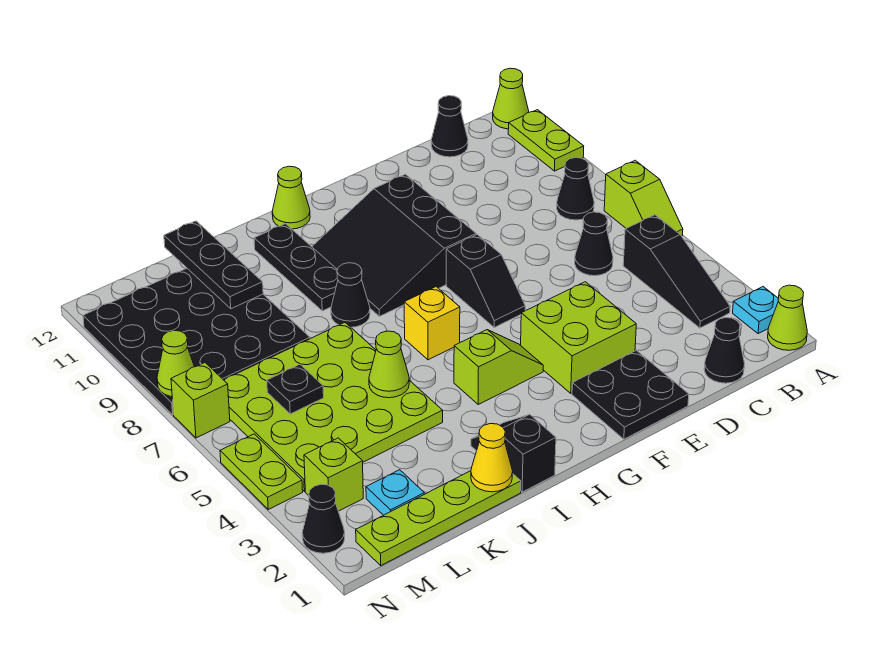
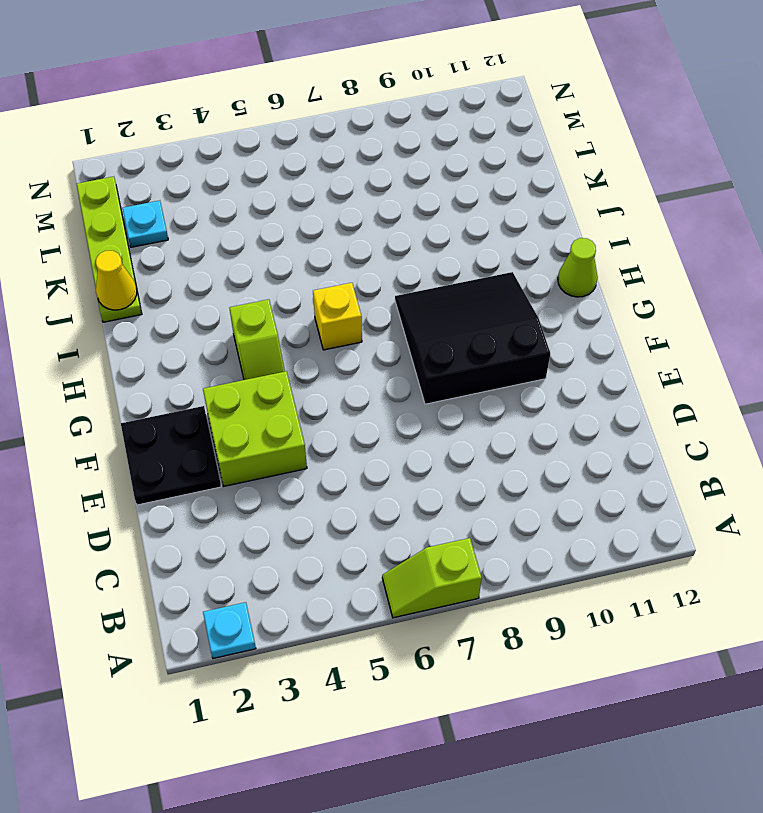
none -> lime cone A1 level 1
none -> lime plate A10:A11 level 1
none -> lime cone A12 level 1
none -> black slope B3:B5 level 1 top 5

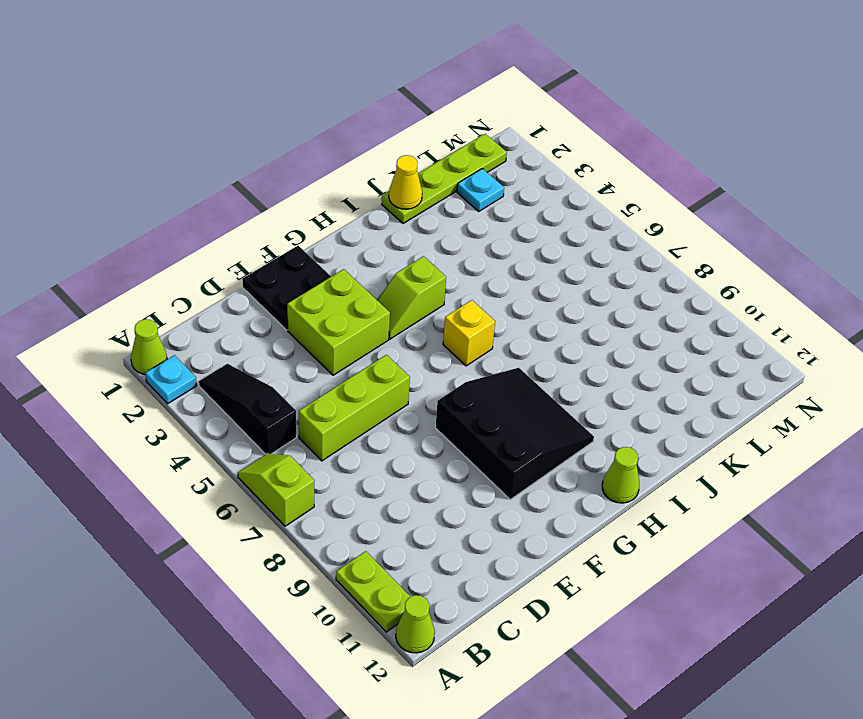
lime brick C6:E6 level 1 -> black cone C6 level 1
none -> black cone B8 level 1
none -> black cone C1 level 1
none -> black cone C12 level 1
none -> black slope F6:F7 level 1 top 7

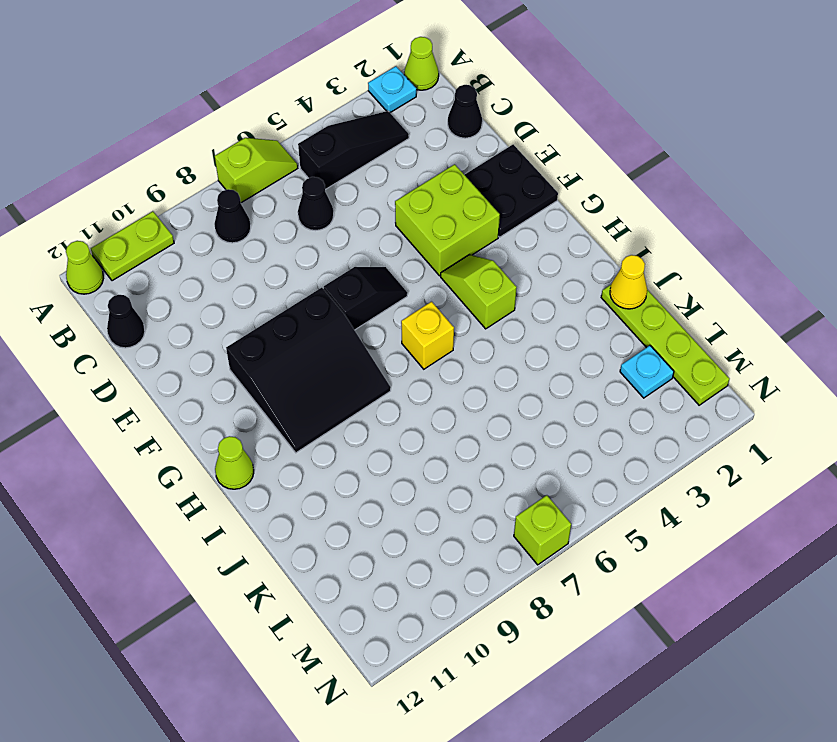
none -> black slope I1:I2 level 1 top 1
none -> black cone I8 level 1
none -> black plate I9:I11 level 1
none -> lime plate J4:M7 level 1

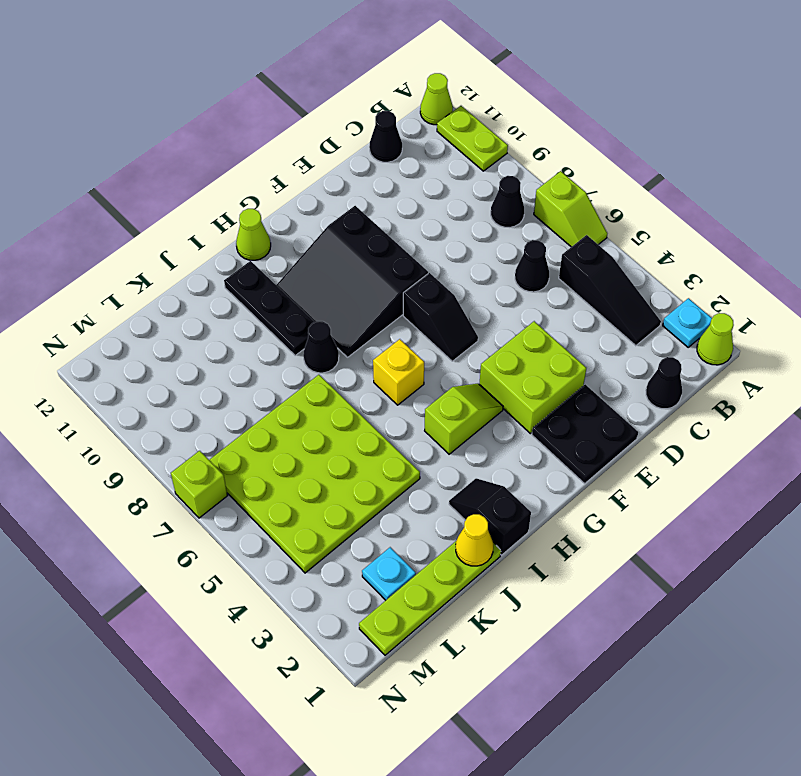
none -> black plate K8:N11 level 1
none -> lime brick M3 level 1
none -> black cone N2 level 1
none -> lime plate N4:N5 level 1

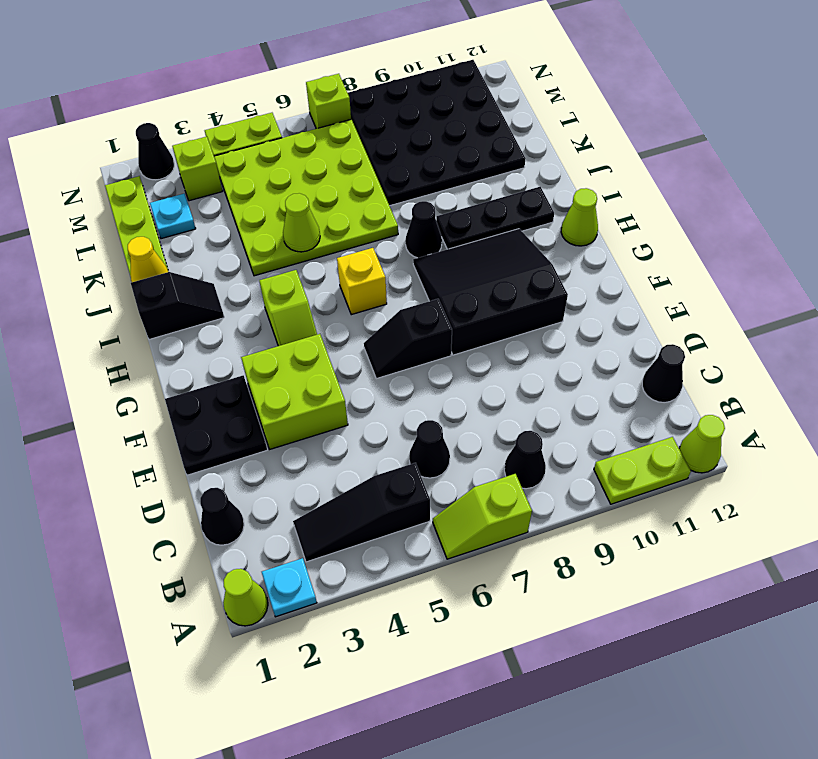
none -> black plate K10:K12 level 2
none -> black plate L6 level 2
none -> lime cone N8 level 2

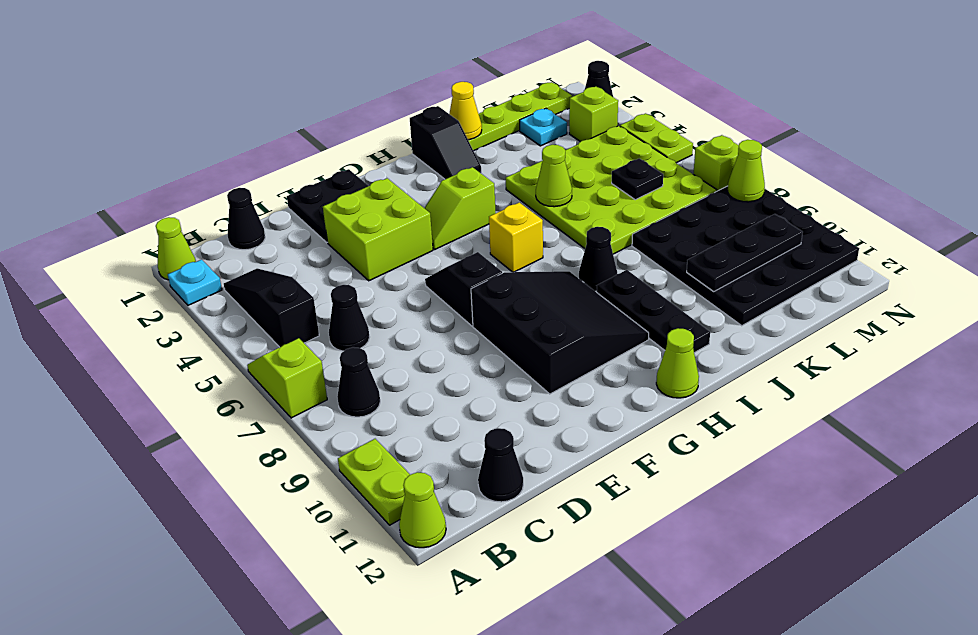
black plate K10:M10 level 2 -> black plate K10:K12 level 2

